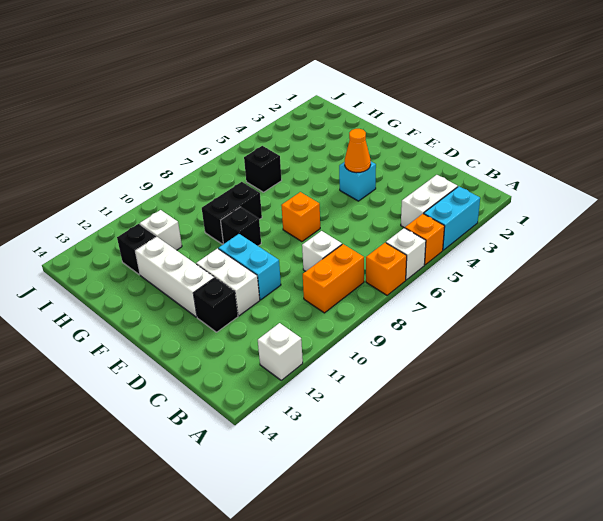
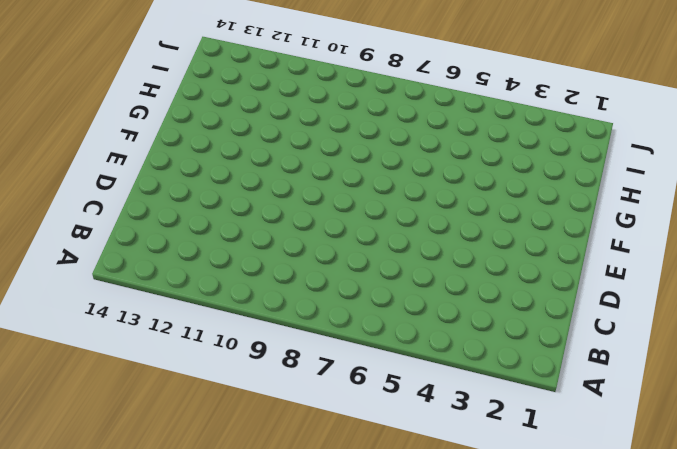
none -> cyan brick A3:A4 level 1
none -> orange brick A5 level 1
none -> white brick A6 level 1

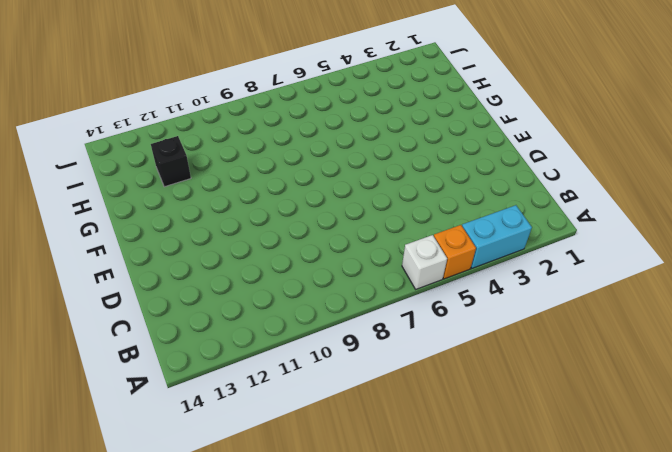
none -> orange brick A7 level 1
none -> white brick A12 level 1
none -> white brick B3:B4 level 1

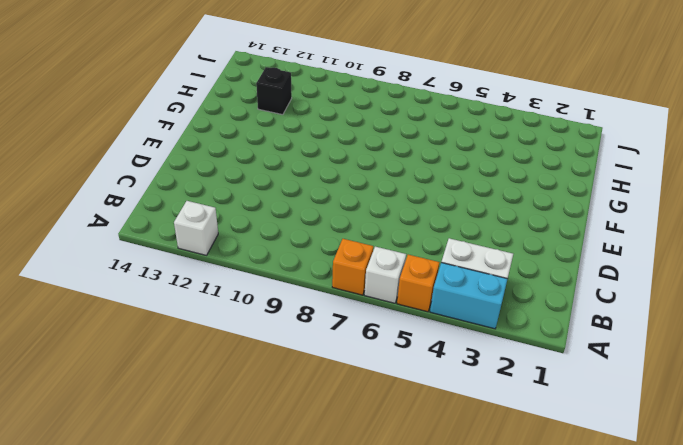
none -> orange brick B8:B9 level 1
none -> white brick C8 level 1
none -> cyan brick D10:E10 level 1

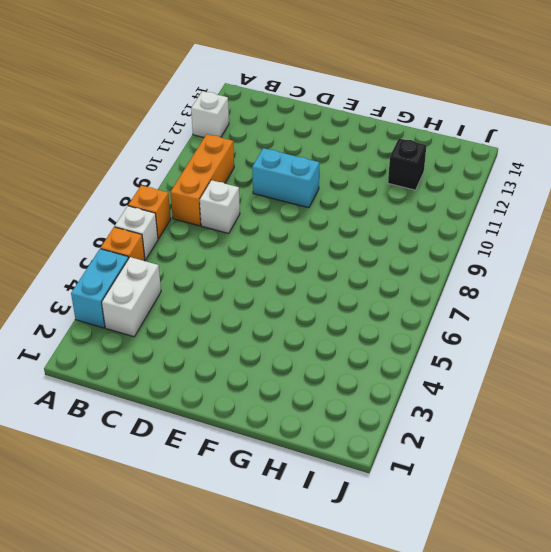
orange brick B8:B10 level 1 -> orange brick B8:B9 level 1
none -> white brick D11:E11 level 1
none -> black brick D12 level 1
none -> cyan brick E4 level 1

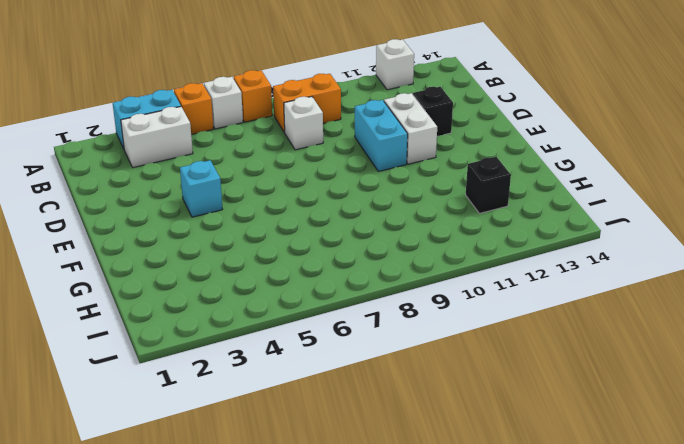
none -> orange brick E7 level 1
none -> white brick E12:G12 level 1
none -> black brick F9 level 1

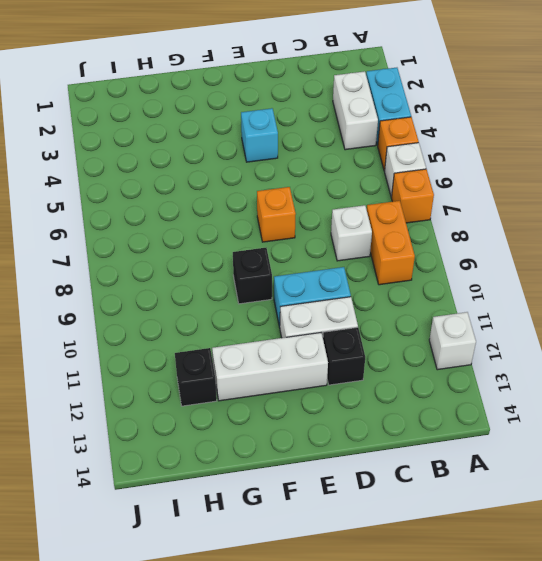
none -> black brick G8:G9 level 1
none -> black brick H6 level 1
none -> white brick H11 level 1

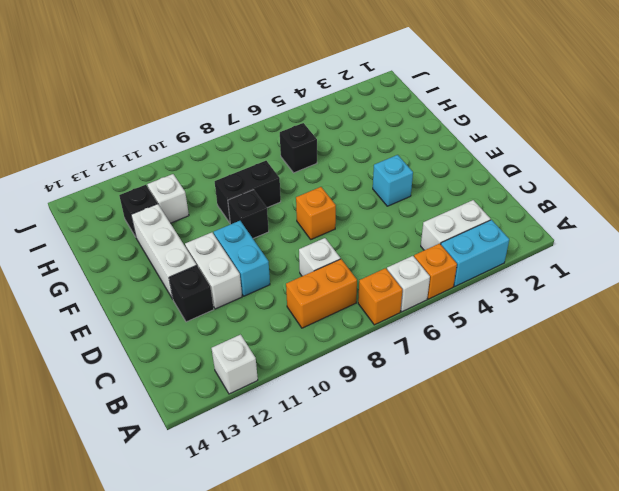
none -> orange cone E4 level 2

